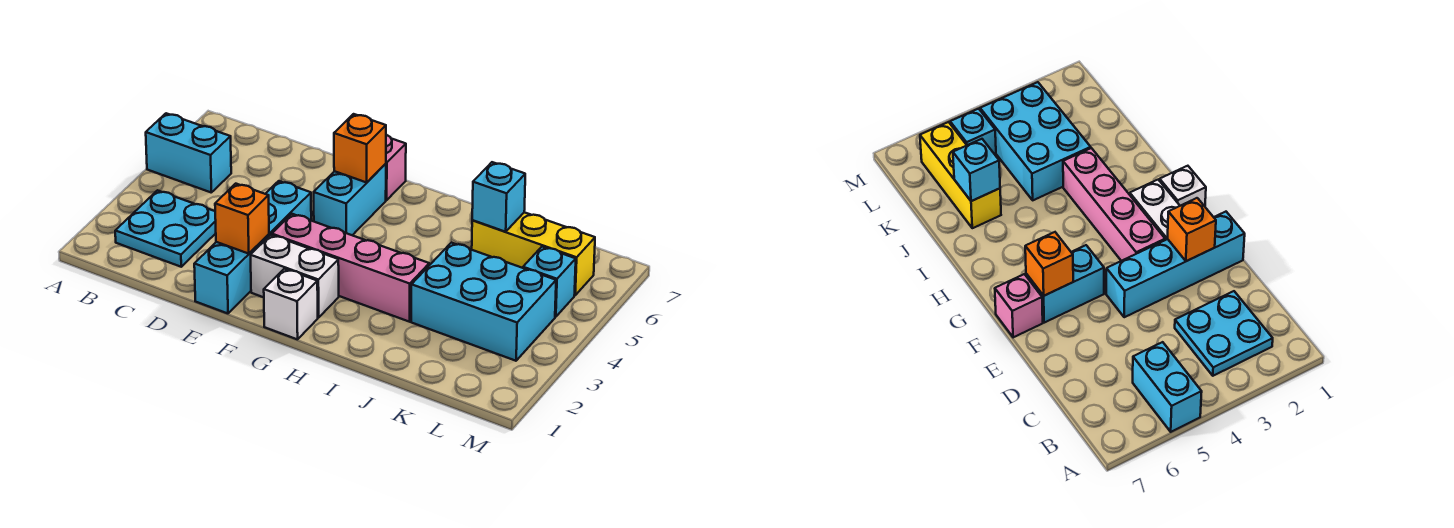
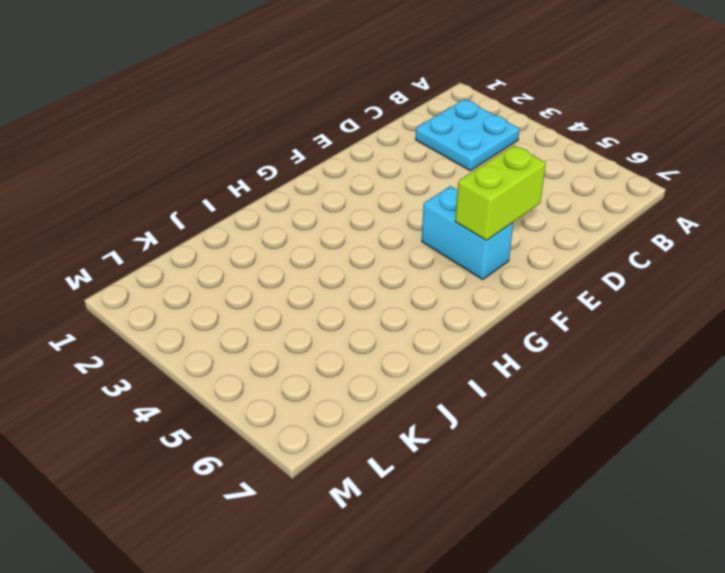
lime brick E6:F6 level 2 -> orange brick F6 level 2
none -> cyan brick A5:B5 level 1
none -> cyan brick E1:E4 level 1
none -> white brick F2:G2 level 1

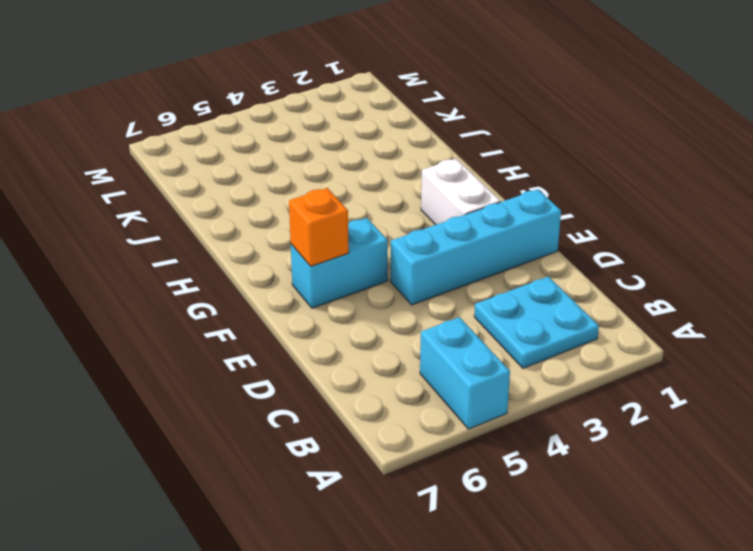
none -> pink brick F3:I3 level 1
none -> pink brick F7 level 1
none -> white brick G1 level 1

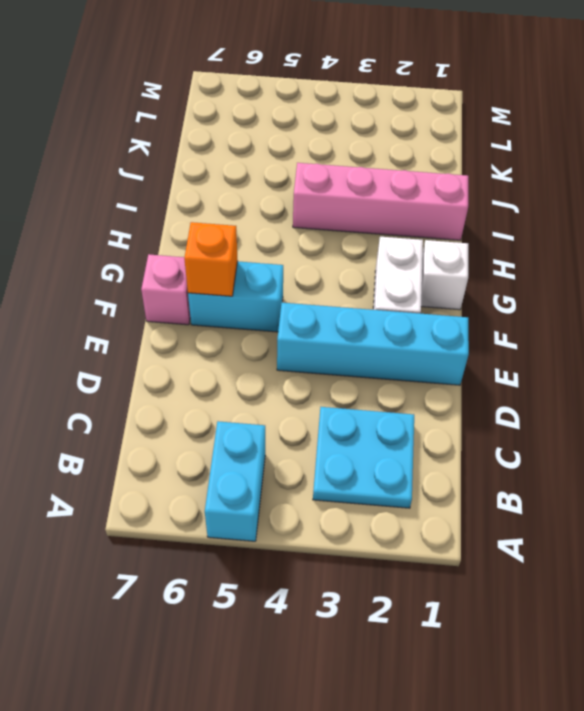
pink brick I1:I4 level 1 -> pink brick F3:I3 level 1
none -> cyan brick J3:L4 level 1
none -> yellow brick J6:L6 level 1
none -> cyan brick L5 level 1

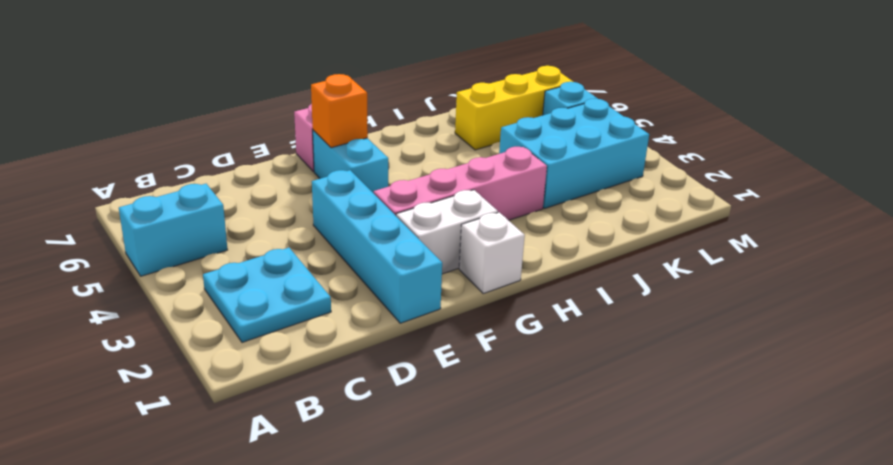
none -> orange brick E2 level 2
none -> cyan brick J6 level 2

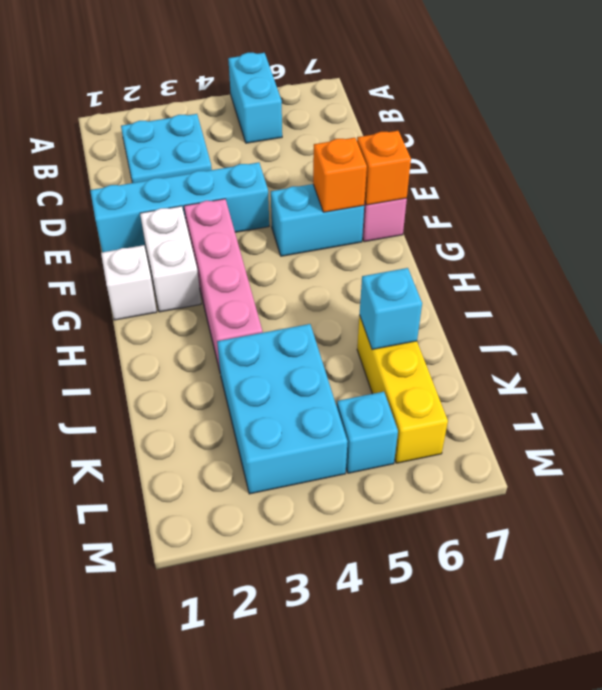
orange brick F7 level 2 -> orange brick E2 level 2

